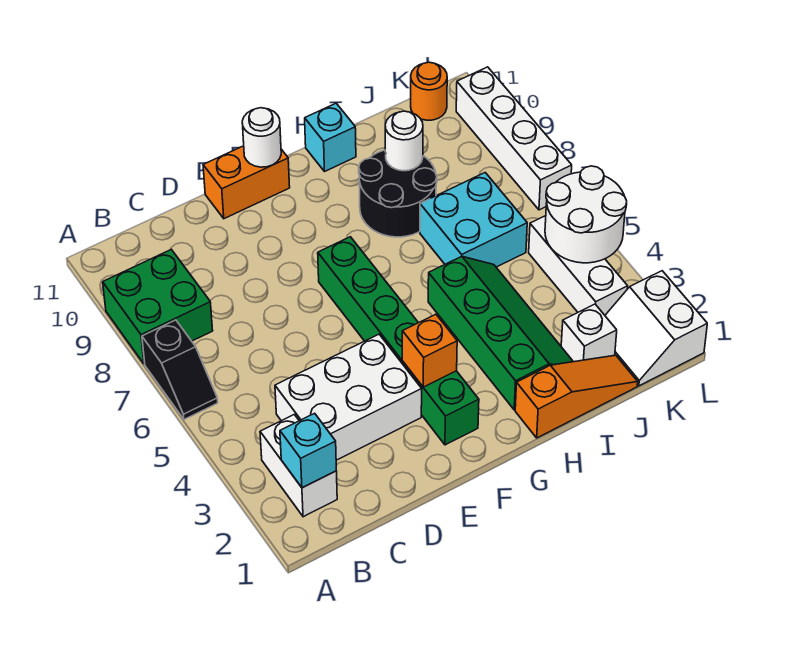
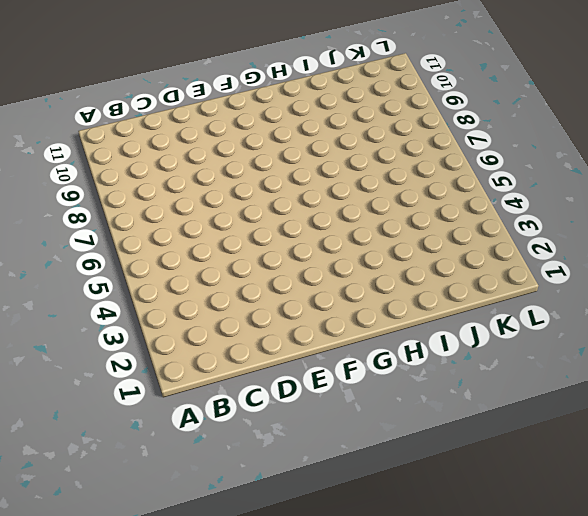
none -> black slope A6:A7 level 1 top 7
none -> green brick A8:B9 level 1
none -> white brick B2:B3 level 1

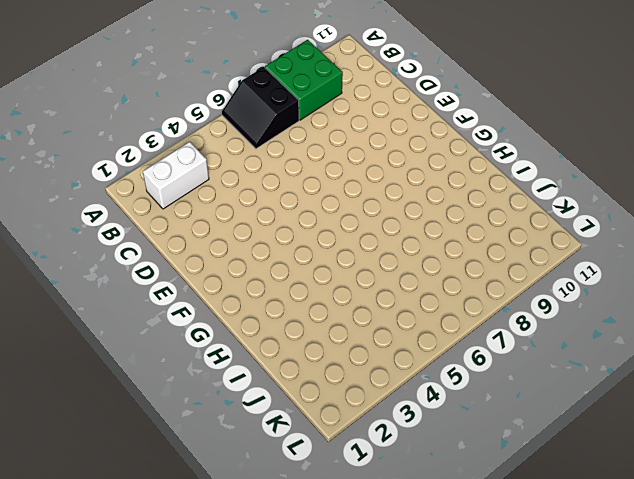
black slope A6:B7 level 1 top 7 -> black slope A6:A7 level 1 top 7
none -> white brick C3:E4 level 1
none -> orange brick E11:F11 level 1
none -> green brick F2:F7 level 1

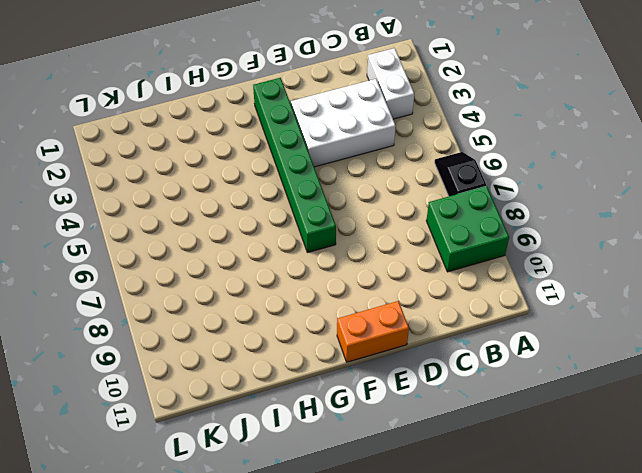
none -> orange slope H1:J1 level 1 top H
none -> green slope H2:I5 level 1 top H
none -> black round brick H8:I9 level 1

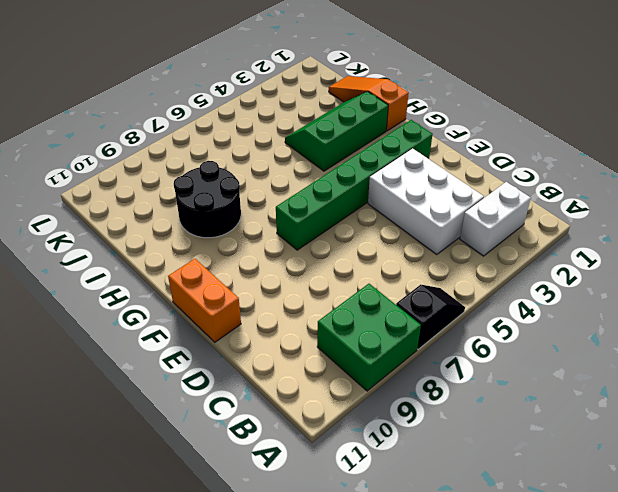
green slope H2:I4 level 1 top H -> green slope H2:I5 level 1 top H
none -> cyan brick H11 level 1
none -> cyan brick I6:J7 level 1
none -> white brick J2 level 1

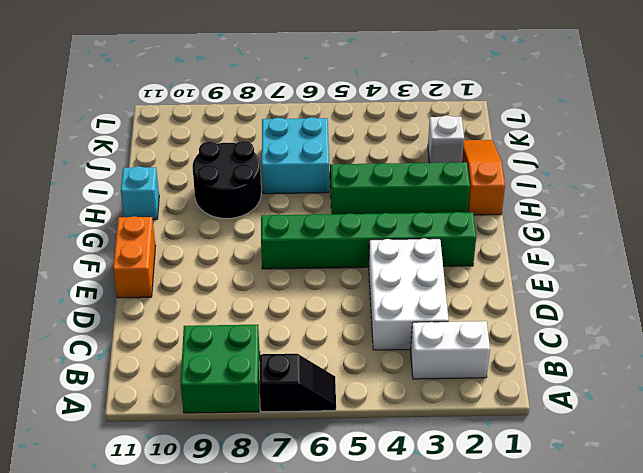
none -> white slope K1:L2 level 1 top L
none -> white brick K3:K5 level 1
none -> orange round brick K11 level 1

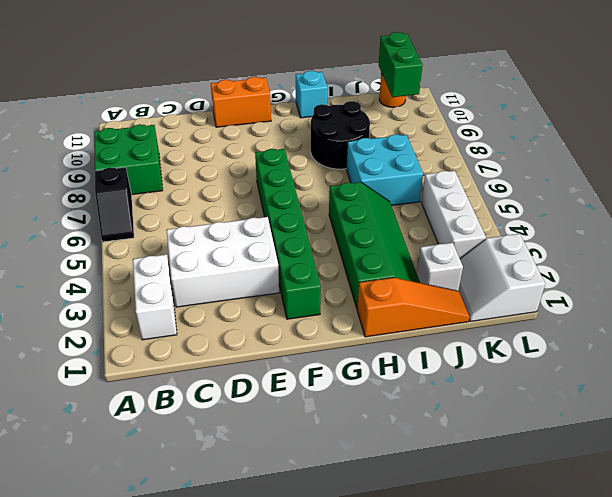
green brick K10:K11 level 2 -> none
none -> white brick L7:L10 level 1
none -> cyan brick B2 level 2
none -> orange brick F3 level 2

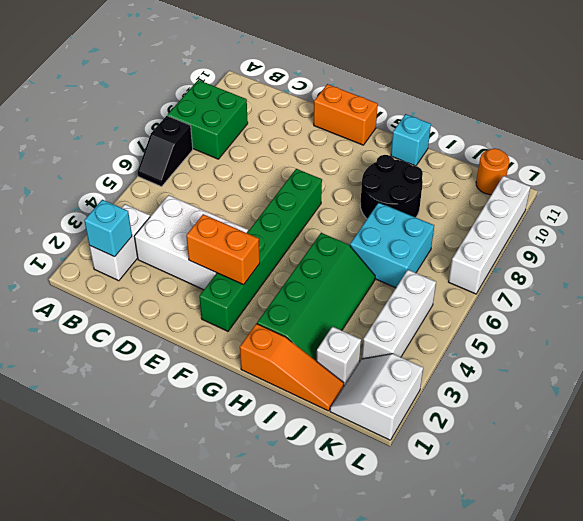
orange brick E3:F3 level 2 -> orange brick F3 level 2
none -> white round brick F11 level 2
none -> white round brick I9 level 2
none -> white round brick K4:L5 level 2

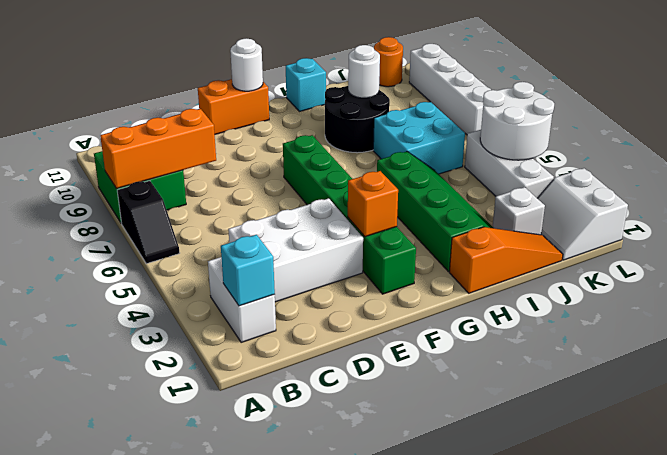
orange brick A8:C8 level 2 -> none

